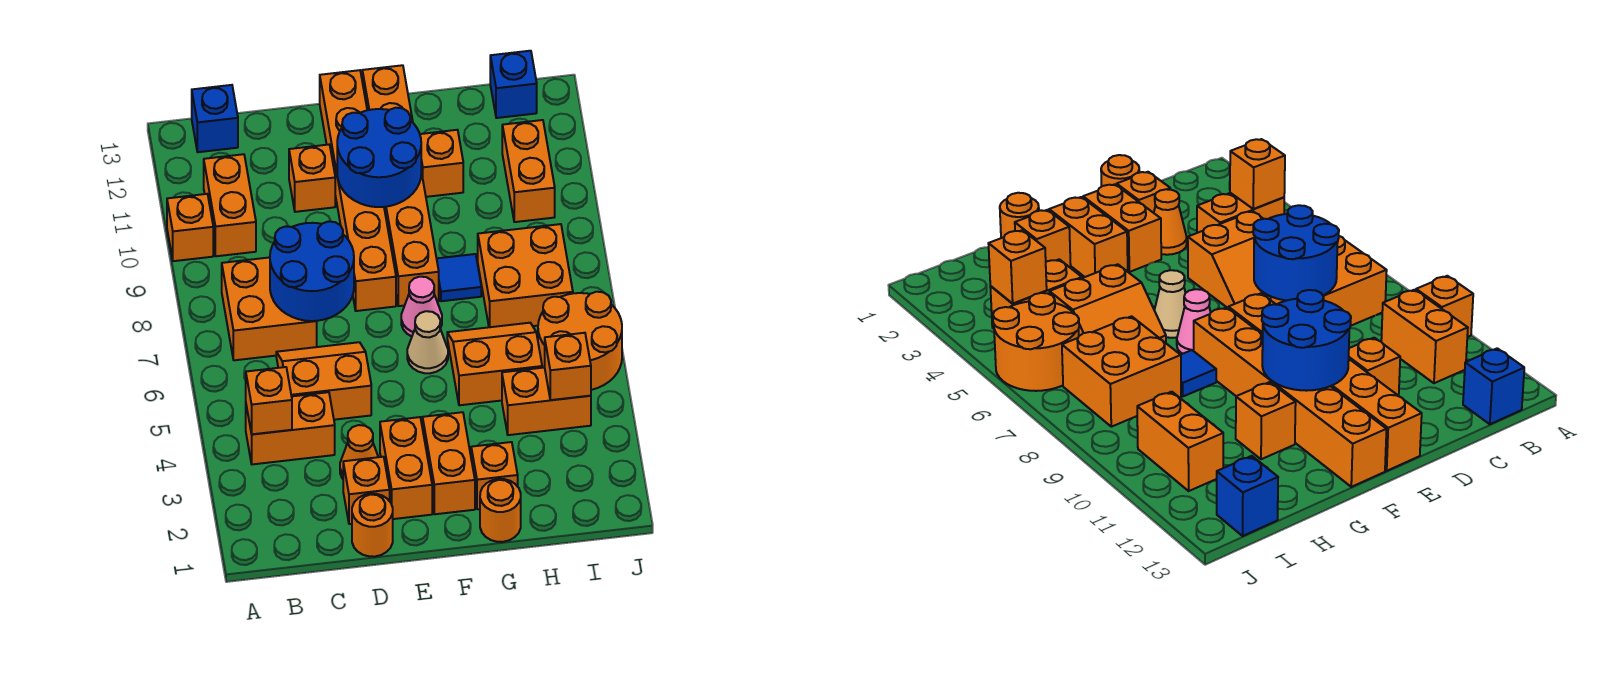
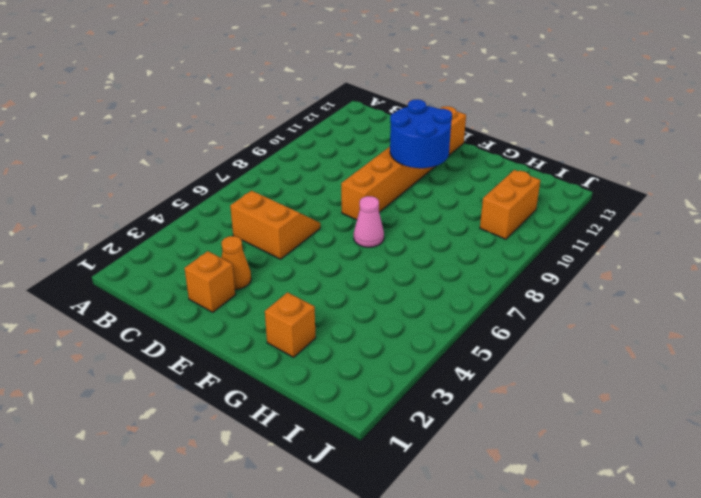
none -> orange brick A10 level 1
none -> orange brick B4:C4 level 1
none -> orange brick B7:C8 level 1
none -> orange brick B10:B11 level 1

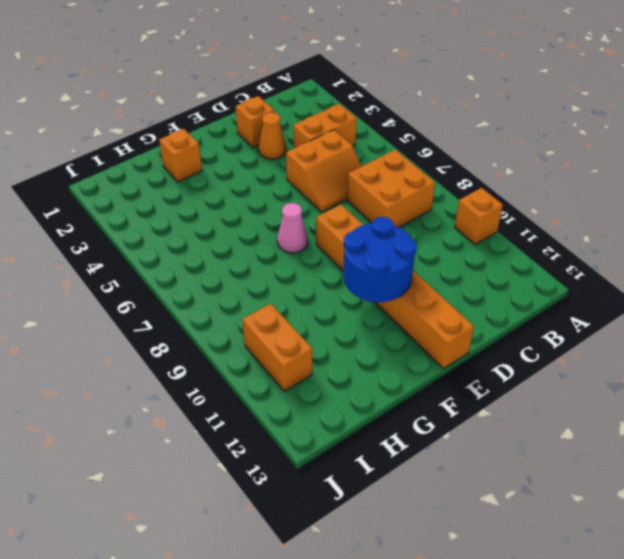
none -> orange brick B10:B11 level 1
none -> blue brick B13 level 1
none -> orange round brick D1 level 1
none -> orange brick D11 level 1

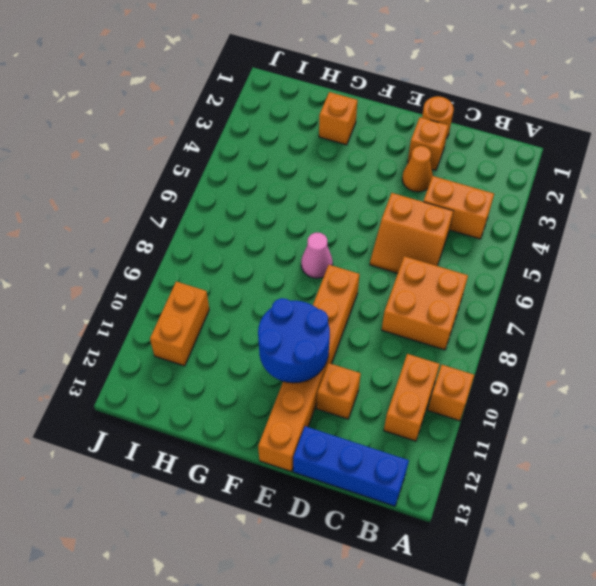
blue brick B13:D13 level 1 -> blue brick B13 level 1
none -> orange brick E2:E3 level 1
none -> orange brick F2:F3 level 1
none -> tan cone F6 level 1
none -> orange brick F8:F13 level 1

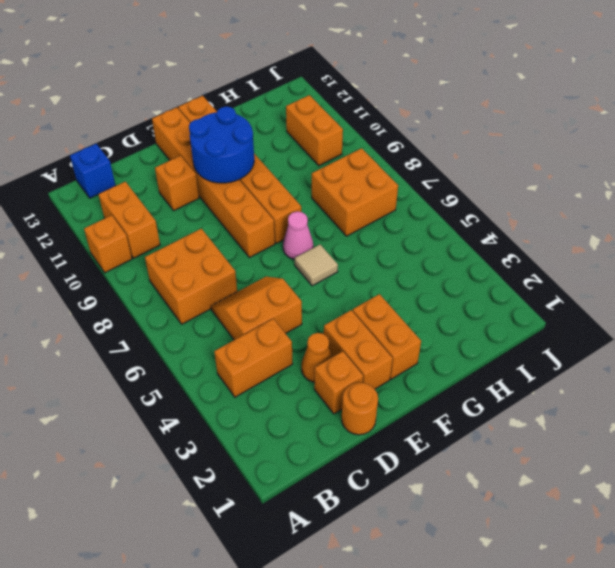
tan tile F6 level 1 -> tan cone F6 level 1
none -> orange round brick G1 level 1
none -> orange brick G2 level 1
none -> orange slope G5:H6 level 1 top 5
none -> blue tile G8 level 1

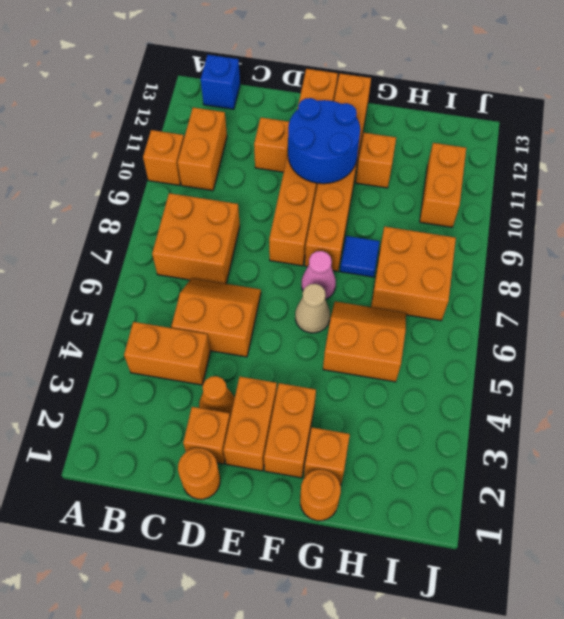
none -> orange brick H4:I4 level 1
none -> orange round brick I5:J6 level 1
none -> blue brick I13 level 1
none -> orange brick B4 level 2

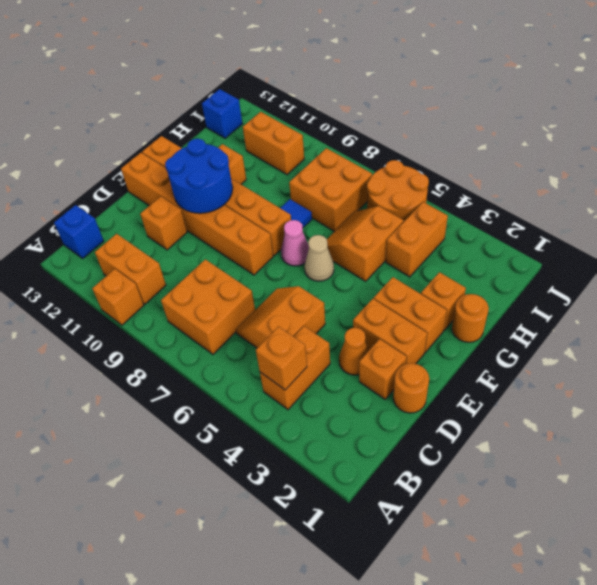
none -> blue round brick C7:D8 level 2
none -> orange brick I4 level 2

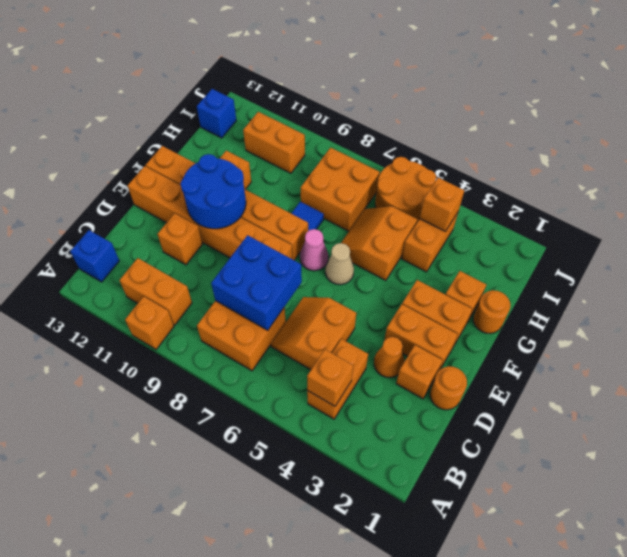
blue brick C7:D8 level 2 -> blue round brick C7:D8 level 2

